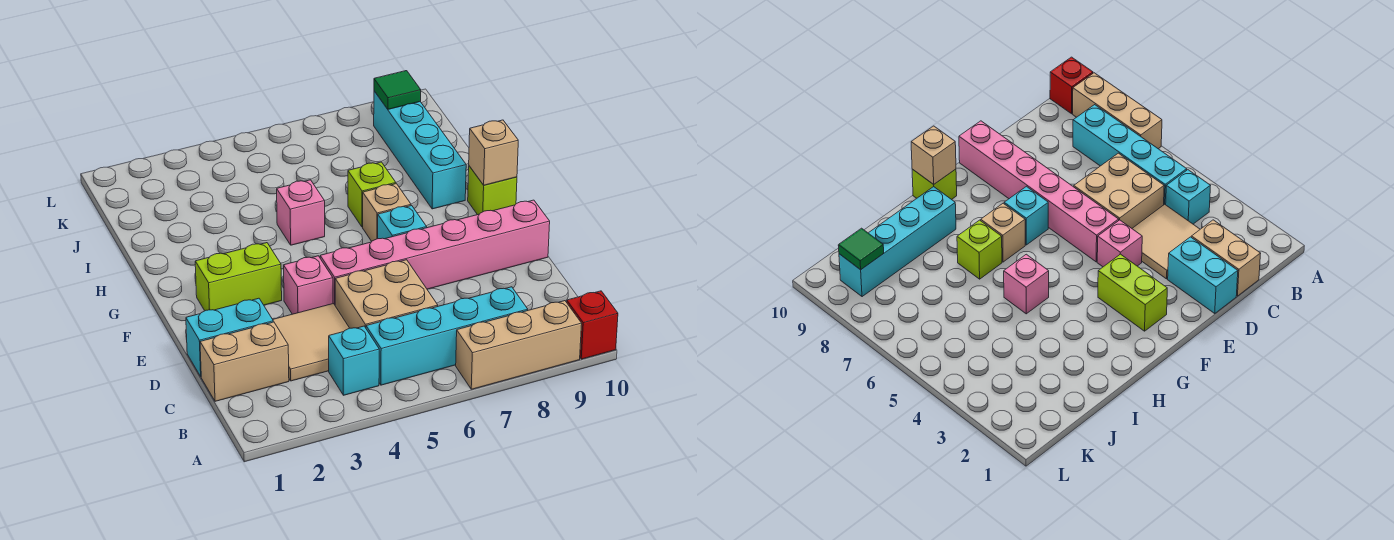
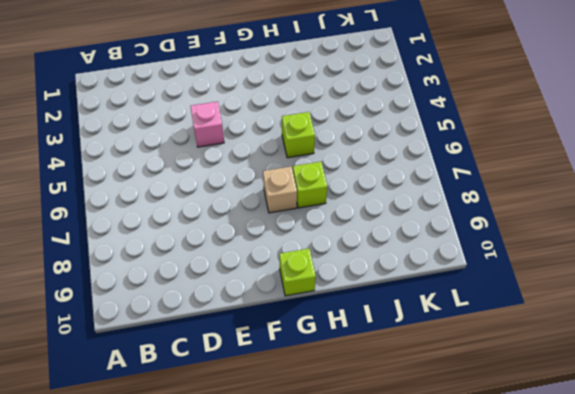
lime brick H5 level 1 -> pink brick H5 level 1
none -> tan brick A7:A9 level 1
none -> red brick A10 level 1
none -> cyan brick B4 level 1

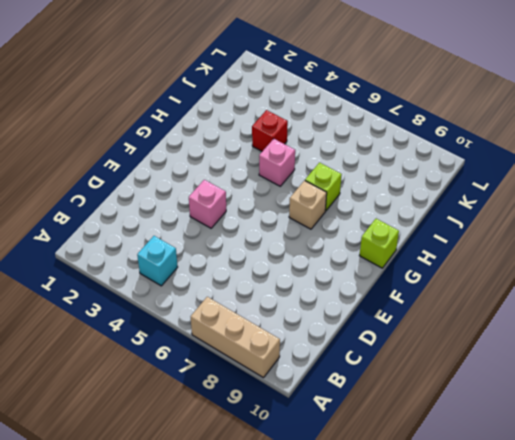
red brick I4 level 1 -> red brick A10 level 1
none -> cyan brick B5:B8 level 1
none -> tan brick C1:C2 level 1
none -> tan tile C3:D4 level 1

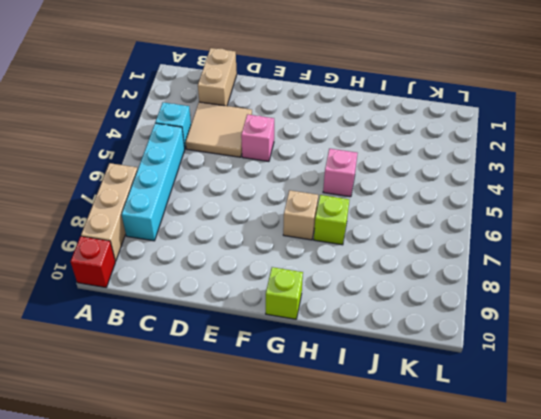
none -> tan brick C5:D6 level 1
none -> cyan brick D1:D2 level 1
none -> pink brick E5:E10 level 1

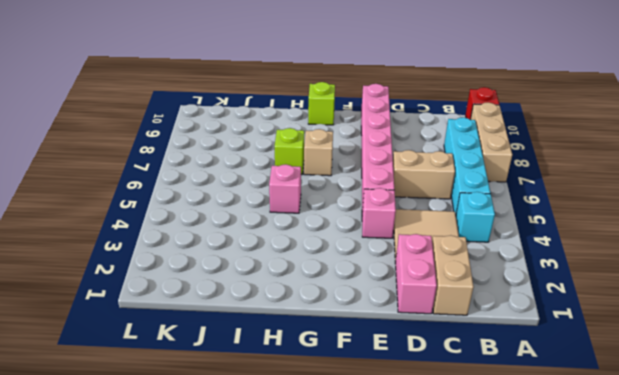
tan brick C6:D6 level 1 -> tan brick C5:D6 level 1
pink brick D1:D2 level 1 -> cyan brick D1:D2 level 1
none -> lime brick F2:F3 level 1
none -> cyan brick F7 level 1
none -> cyan brick H9:K9 level 1

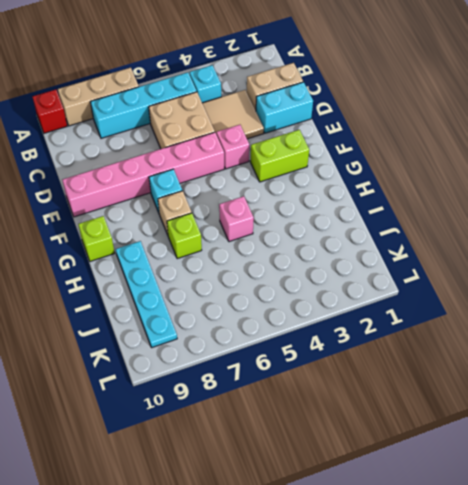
cyan plate H9:K9 level 1 -> cyan brick H9:K9 level 1
none -> tan brick G10 level 2
none -> green tile K9 level 2

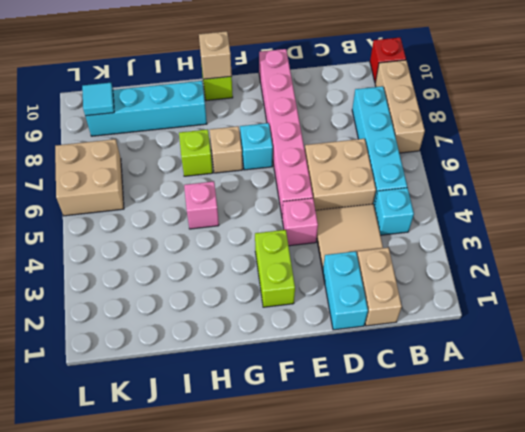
tan brick K6:L7 level 1 -> none
cyan tile K9 level 2 -> green tile K9 level 2

